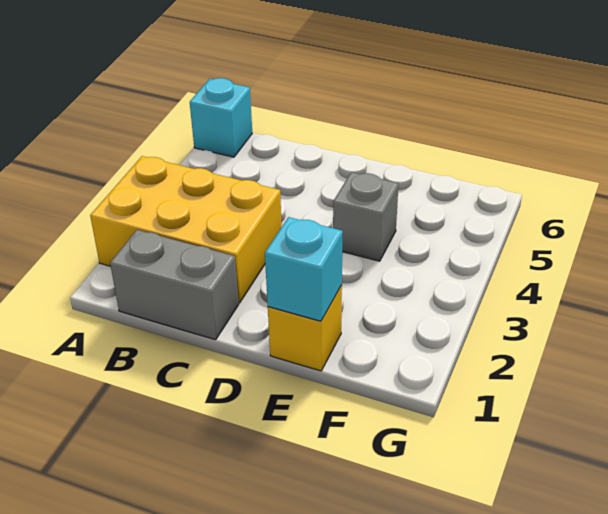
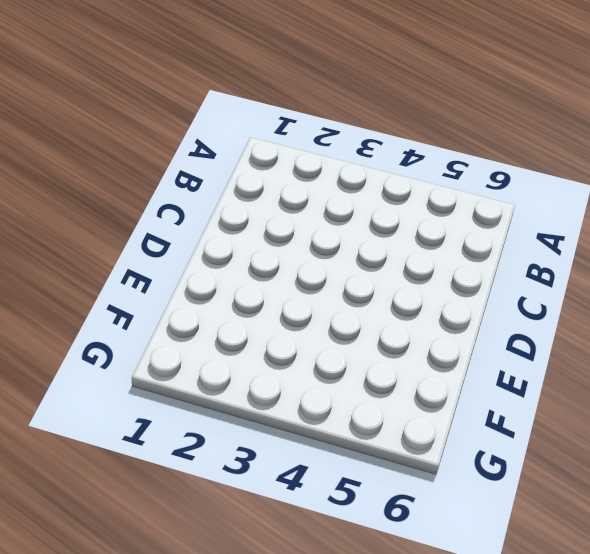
none -> yellow brick A2:C3 level 1
none -> cyan brick A6 level 1

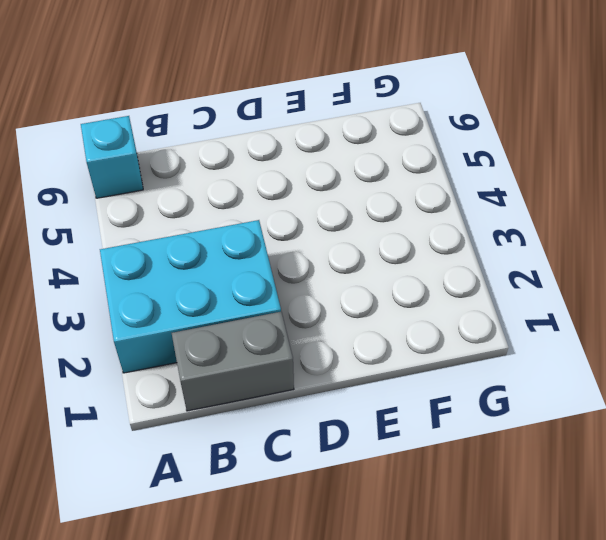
cyan brick A2:C3 level 1 -> yellow brick A2:C3 level 1
none -> yellow brick E1 level 1
none -> grey brick E4 level 1

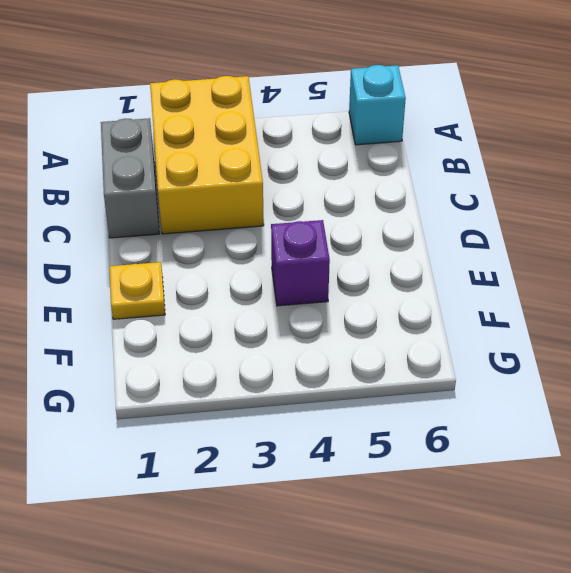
yellow plate E1 level 1 -> yellow brick E1 level 1
purple brick E4 level 1 -> grey brick E4 level 1
none -> cyan brick E1 level 2

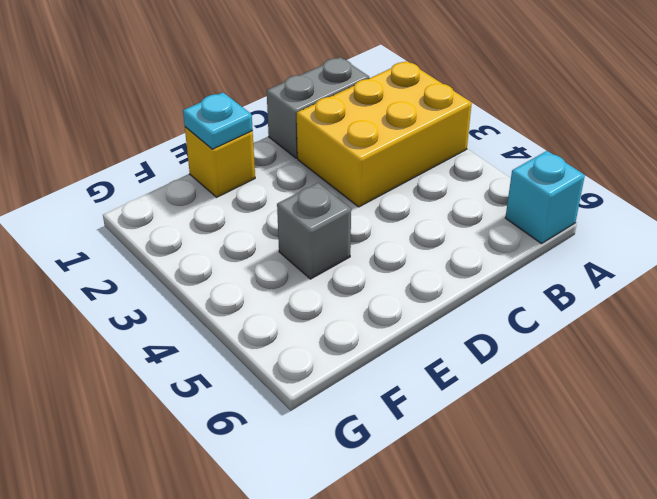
cyan plate E1 level 2 -> cyan brick E1 level 2

